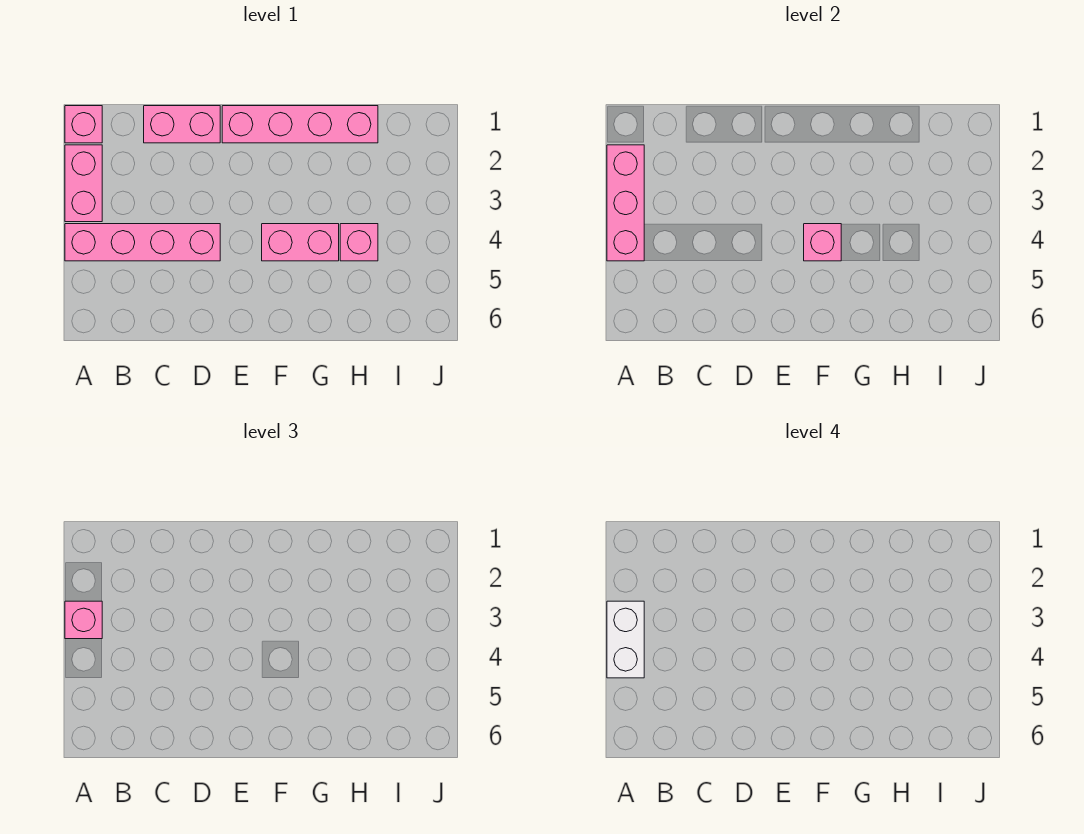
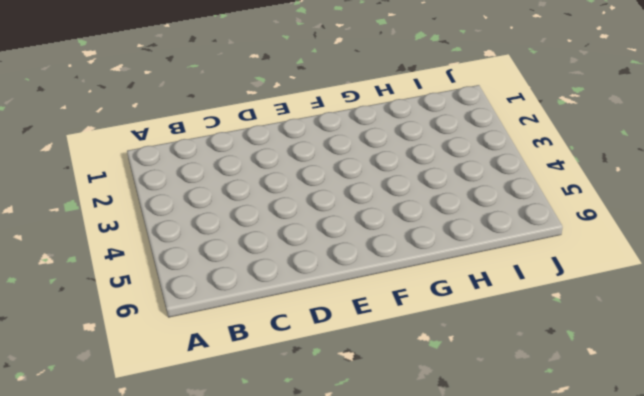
none -> pink brick A1 level 1
none -> pink brick A2:A3 level 1

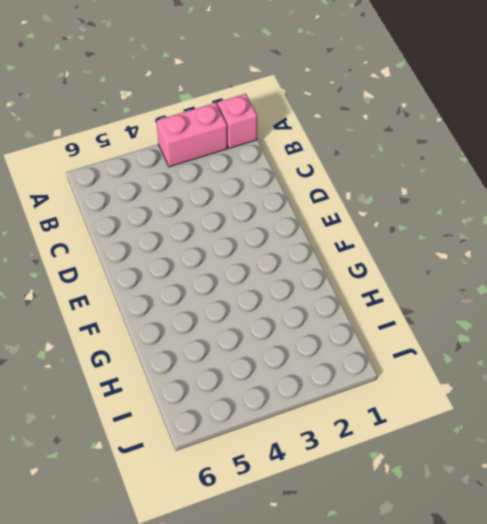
none -> pink brick A4:D4 level 1
none -> pink brick C1:D1 level 1

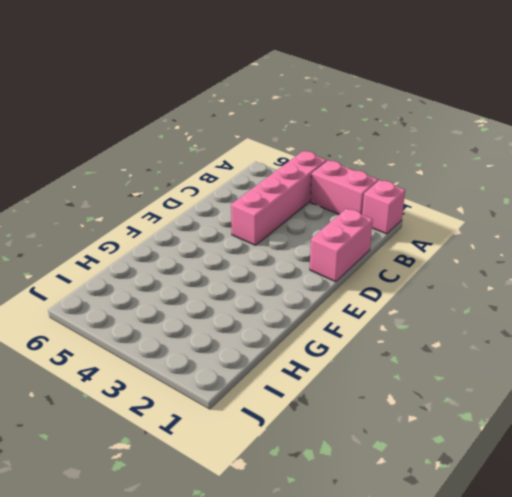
none -> pink brick E1:H1 level 1
none -> pink brick F4:G4 level 1

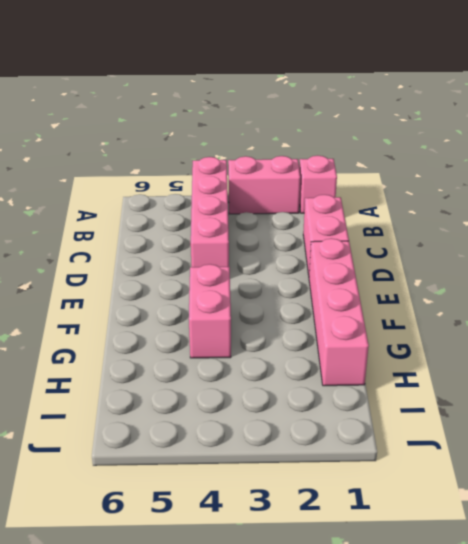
none -> pink brick H4 level 1
none -> pink brick A2:A4 level 2

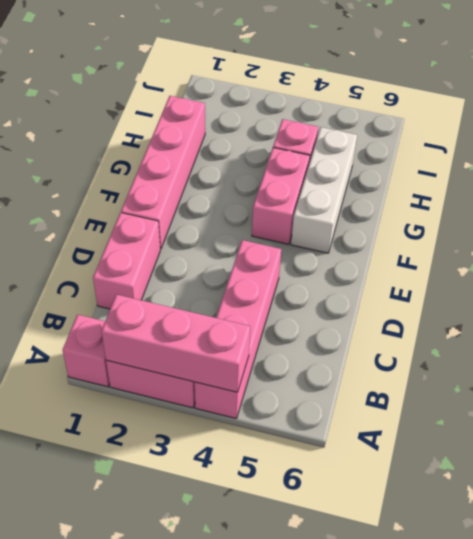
white brick F5:H5 level 1 -> none
none -> pink brick F4 level 2
none -> pink brick A3 level 3

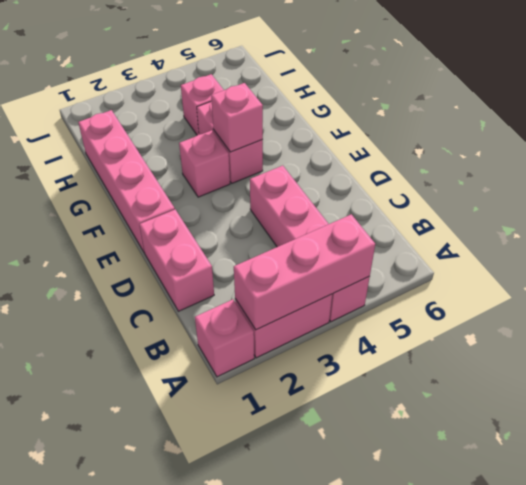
pink brick F3 level 1 -> pink brick A3 level 3
none -> white brick A3:A4 level 4

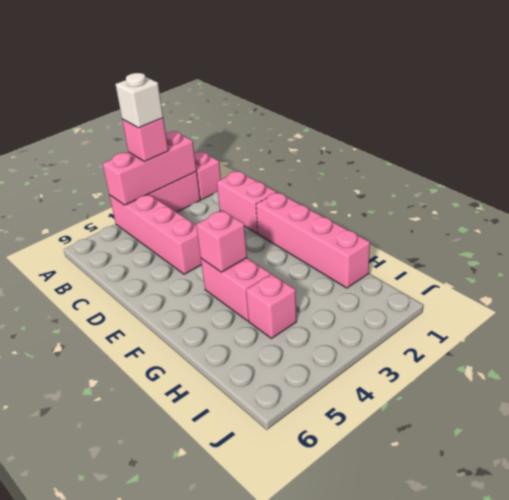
white brick A3 level 4 -> white brick A3:A4 level 4

